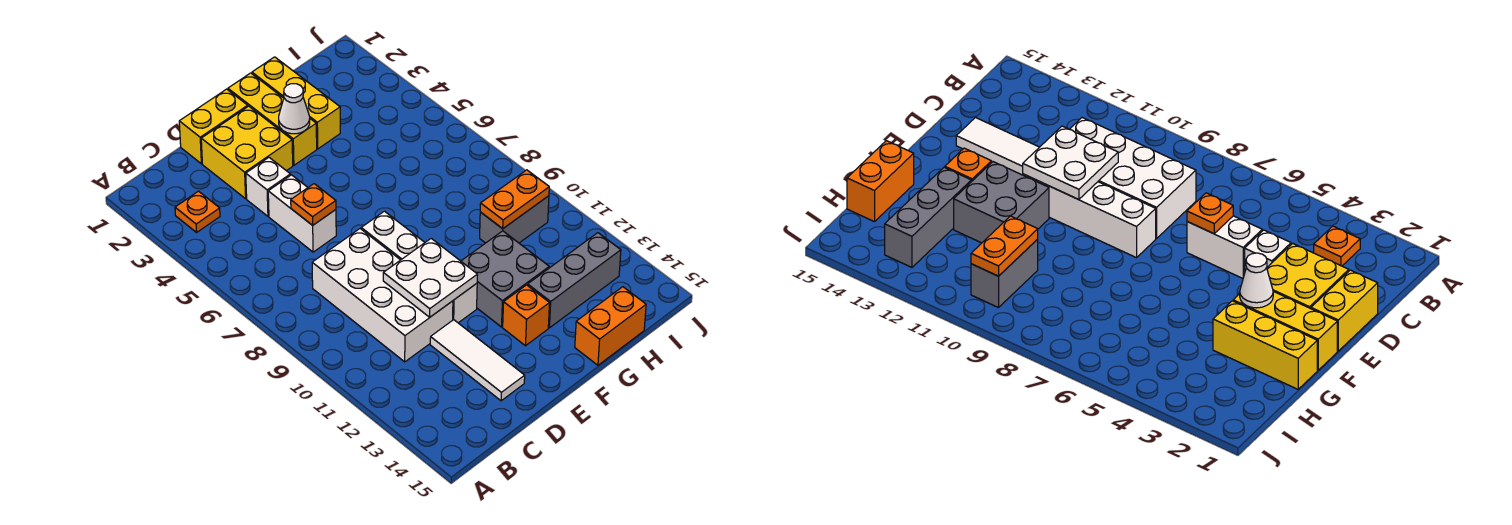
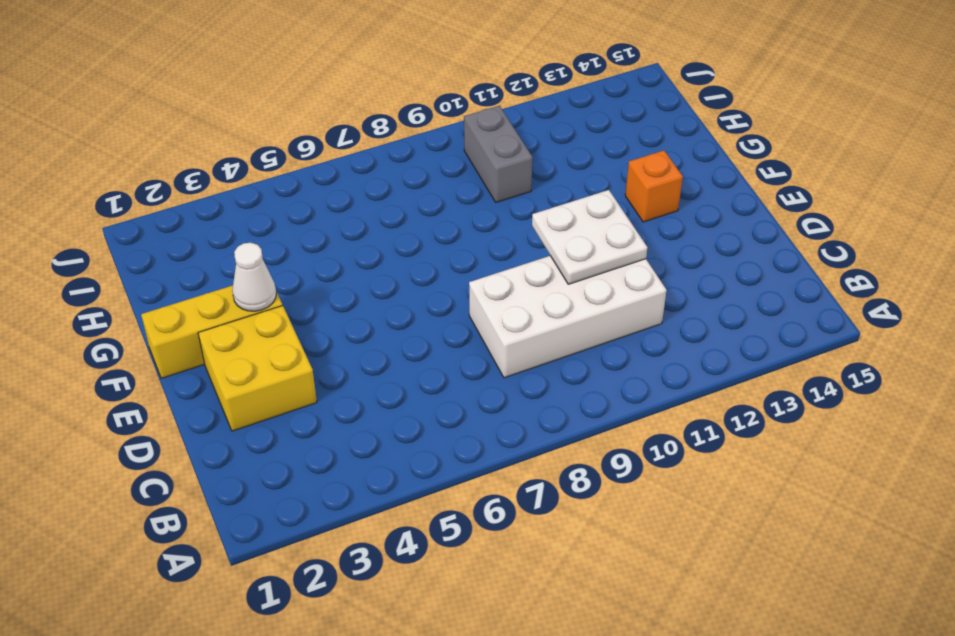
none -> orange plate B3 level 1
none -> yellow brick D1:E1 level 1
none -> white brick D4 level 1

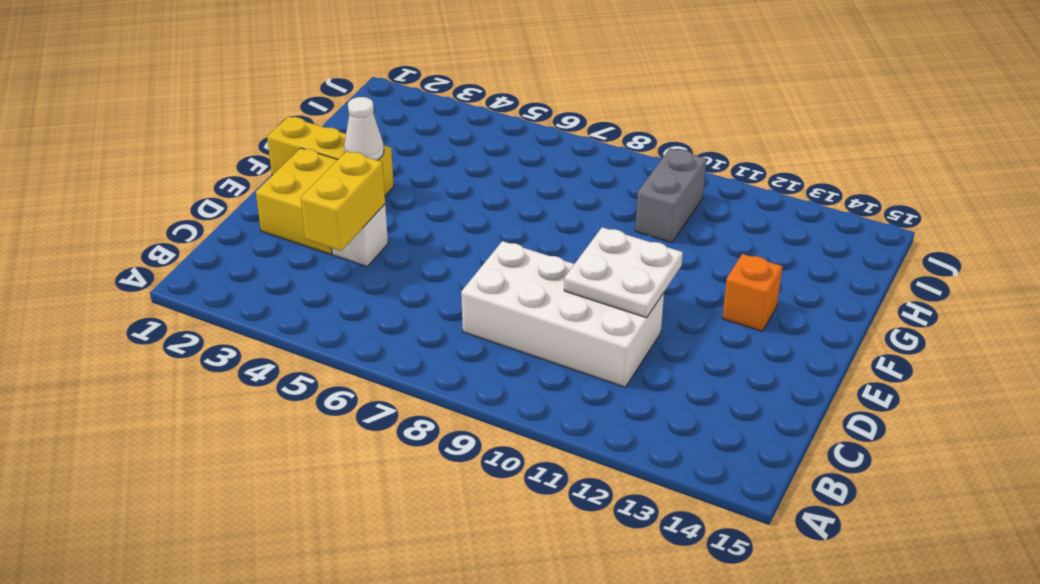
yellow brick C4:D4 level 2 -> yellow brick D1:E1 level 1
none -> orange plate B3 level 1
none -> white brick D5:D6 level 1
none -> white tile D12:D14 level 1

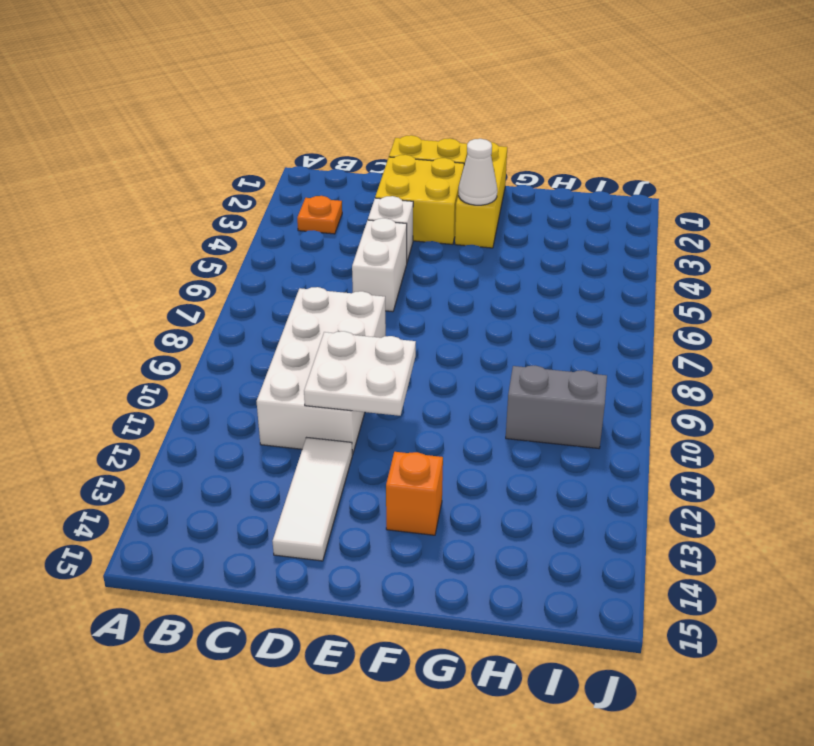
none -> white brick E8:E11 level 1
none -> grey brick F11:G12 level 1
none -> yellow brick G1:G3 level 1

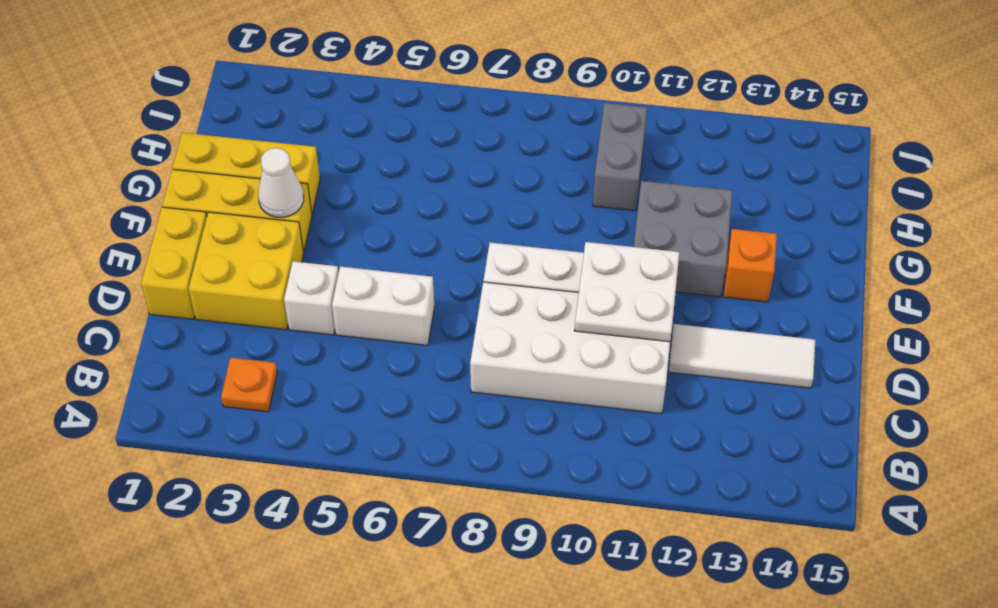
none -> grey brick G13:I13 level 1
none -> orange brick G15:H15 level 1
none -> orange plate D6 level 2

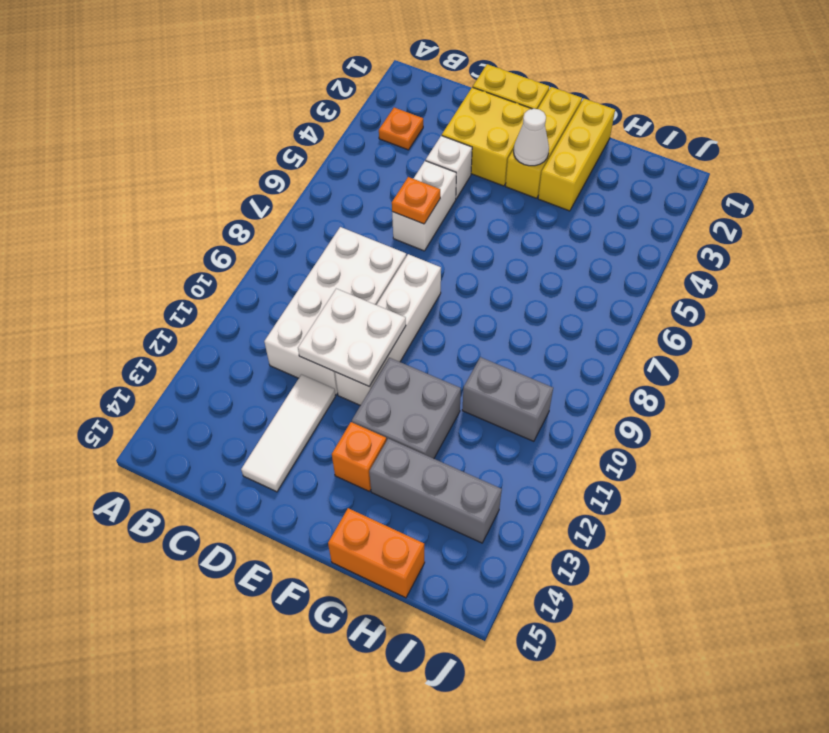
none -> orange plate H10:I10 level 2

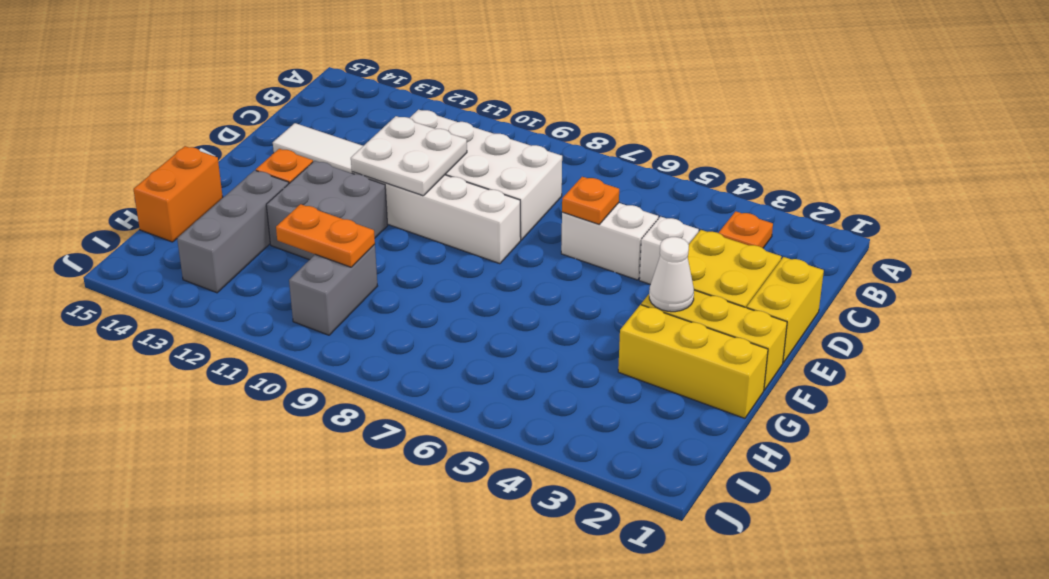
orange plate H10:H11 level 2 -> orange plate H10:I10 level 2

